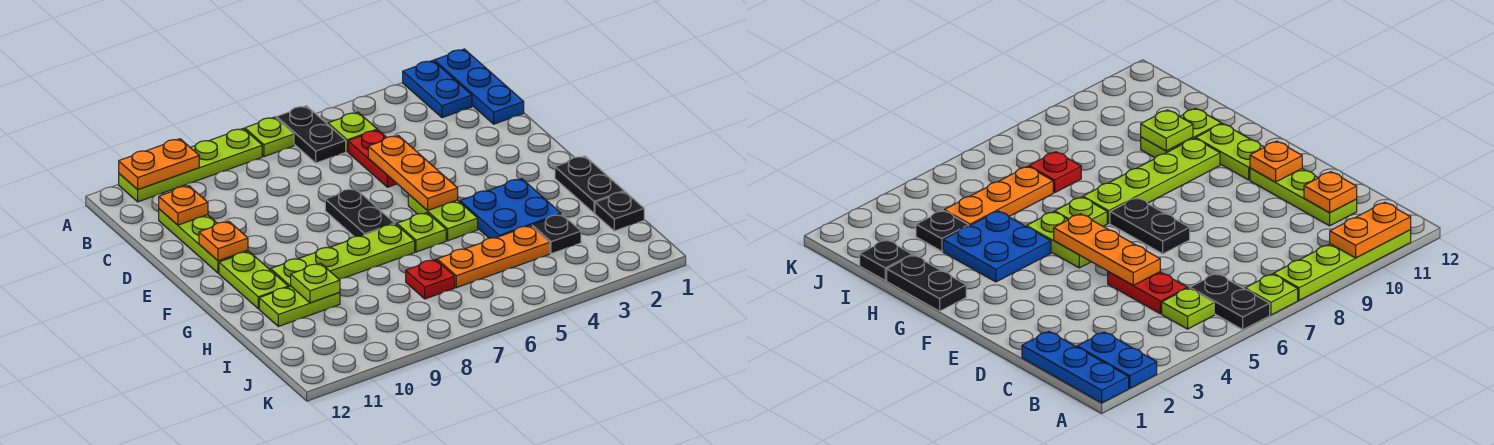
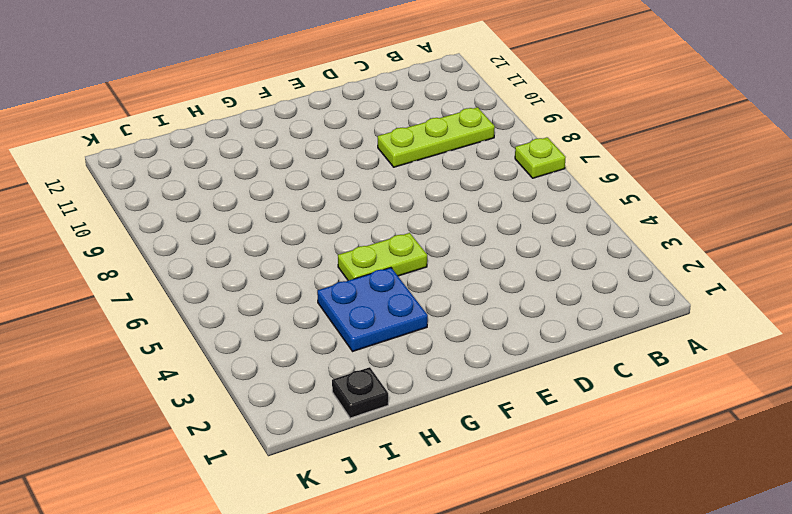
lime plate B9:D9 level 1 -> lime plate C11:E11 level 1
none -> blue plate A1:C1 level 1
none -> blue plate A2:B2 level 1
none -> black plate A6:B6 level 1

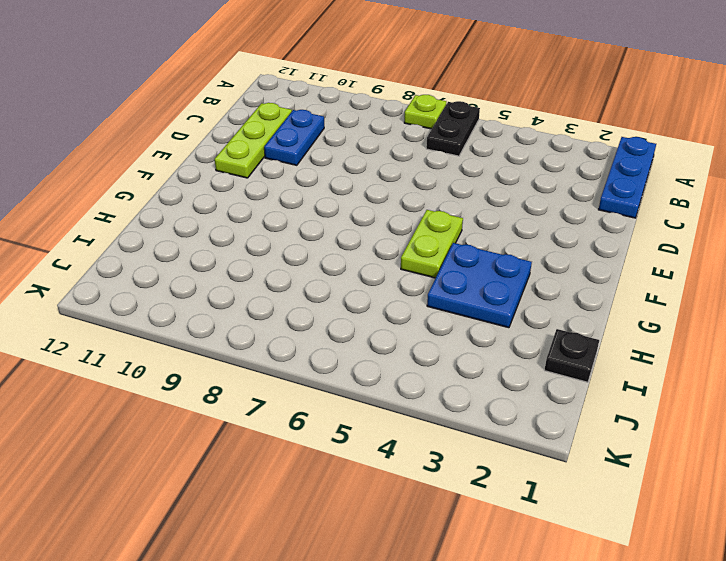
blue plate C10:D10 level 1 -> blue plate A2:B2 level 1
none -> lime plate A8:A11 level 1
none -> lime plate B5 level 1
none -> red plate C5:D5 level 1

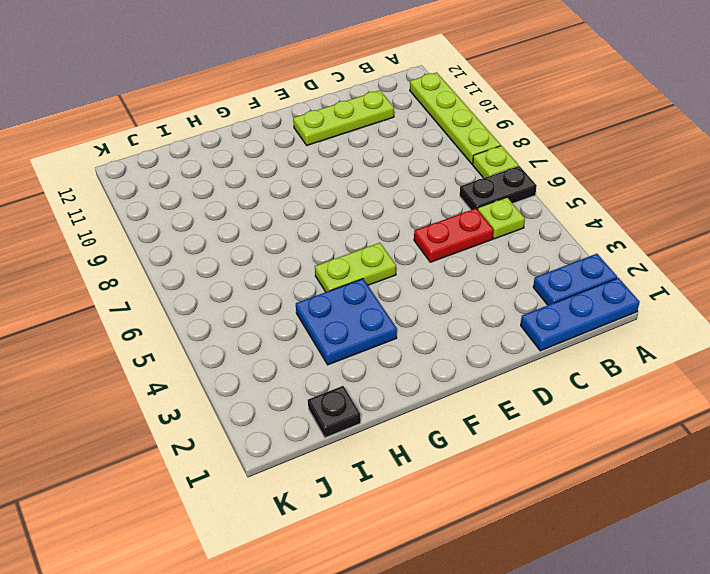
none -> black plate E7:F7 level 1
none -> lime plate F11:G11 level 1
none -> black plate G1:H1 level 1

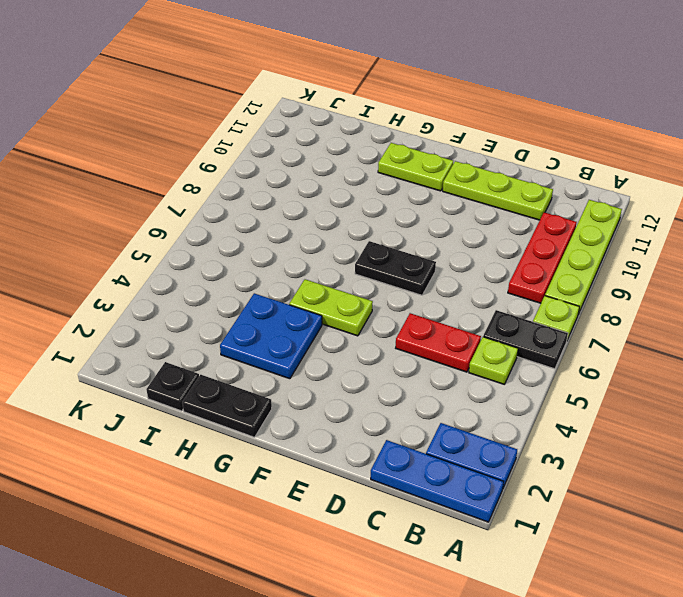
red plate B8:B10 level 1 -> none
none -> lime plate G6 level 1
none -> lime plate G7:G10 level 1
none -> lime plate H10:H11 level 1

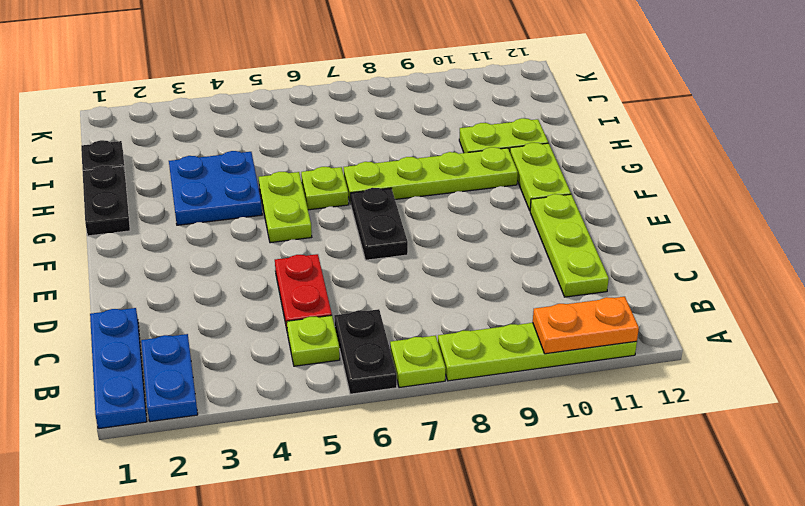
none -> black plate I3 level 1
none -> orange plate I4:I6 level 1
none -> red plate I7 level 1

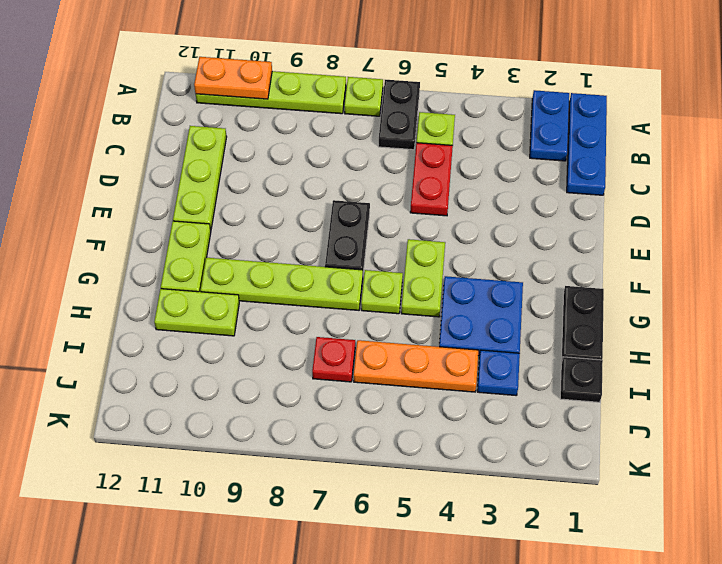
blue plate I3 level 1 -> black plate I3 level 1
none -> orange plate C11 level 2
none -> orange plate D5:F5 level 2
none -> orange plate E11 level 2

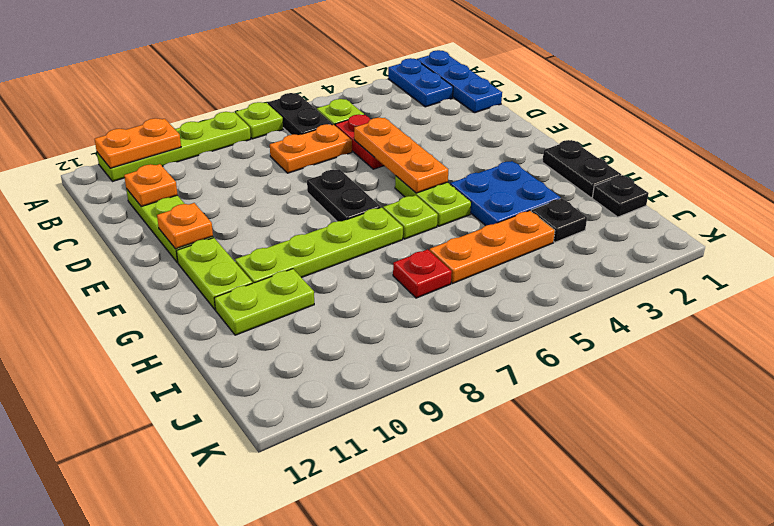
orange plate C6:C7 level 1 -> none
none -> lime plate H10 level 2

